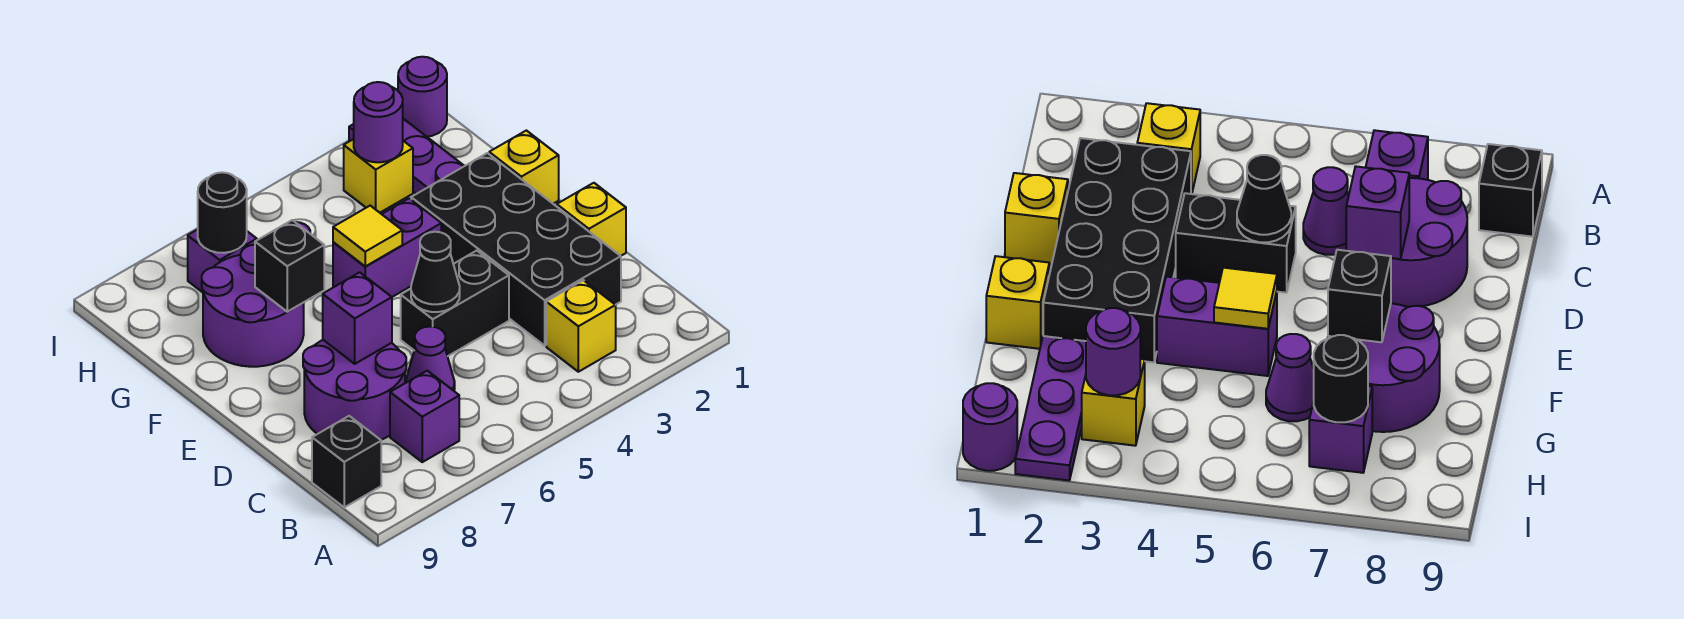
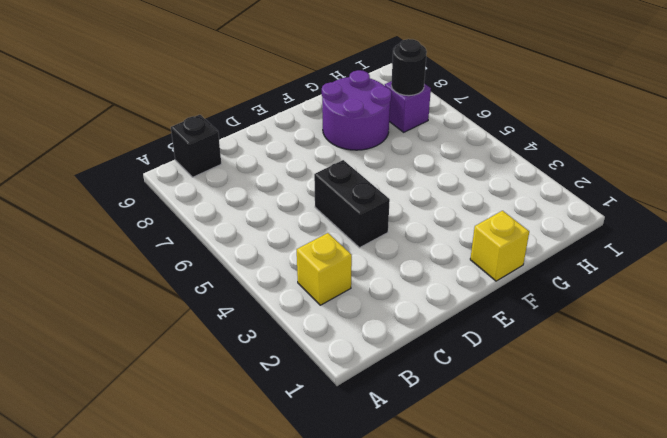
none -> purple brick B7 level 1
none -> black brick C2:F3 level 1
none -> purple cone C6 level 1

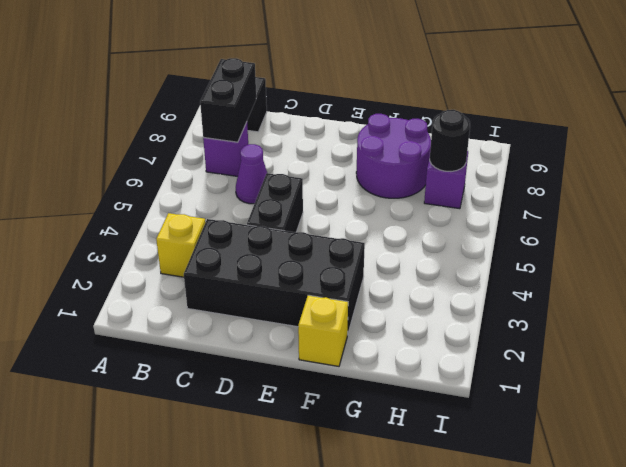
black brick B7:B8 level 2 -> none
none -> purple round brick C7:D8 level 1
none -> yellow brick D1 level 1
none -> purple brick F4:F5 level 1

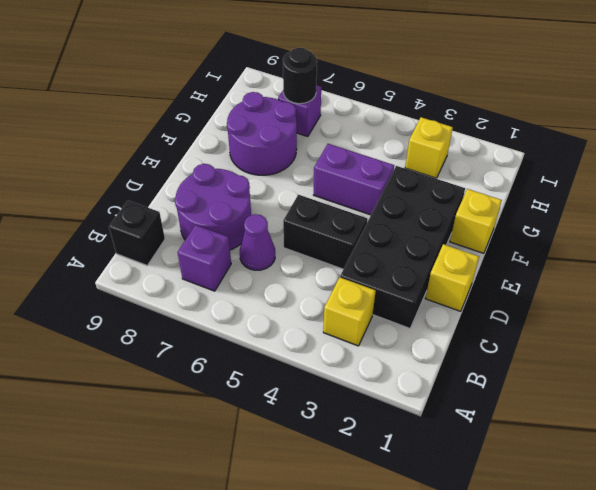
none -> purple plate G2:I2 level 1
none -> purple cone G6 level 1
none -> purple round brick I1 level 1

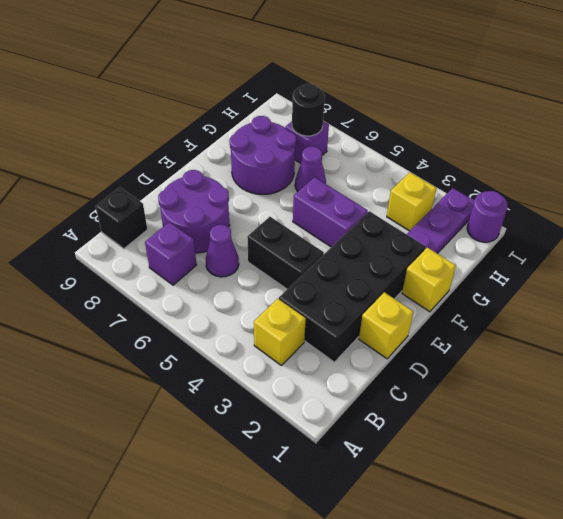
none -> black cone D5 level 2
none -> purple brick D7 level 2
none -> yellow tile F5 level 2

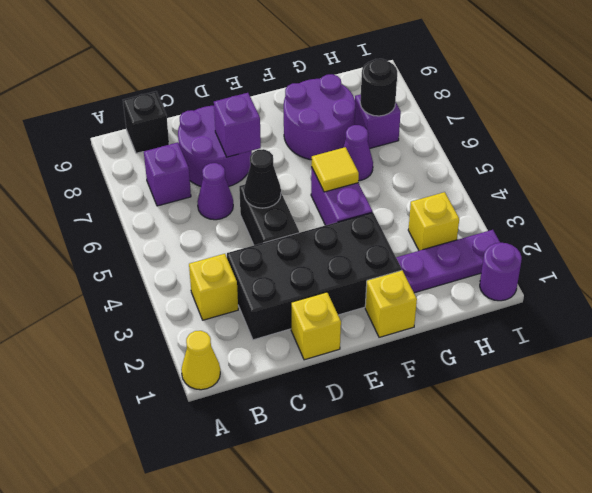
yellow cone A1 level 1 -> none
none -> black brick F7 level 2
none -> purple round brick H3 level 2

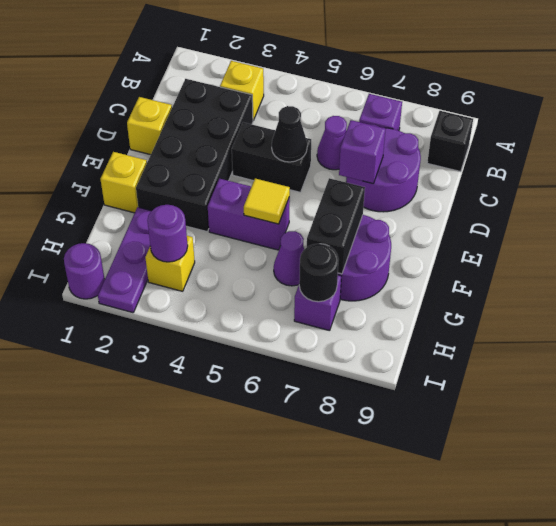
black brick F7:G7 level 2 -> black brick F7 level 2

